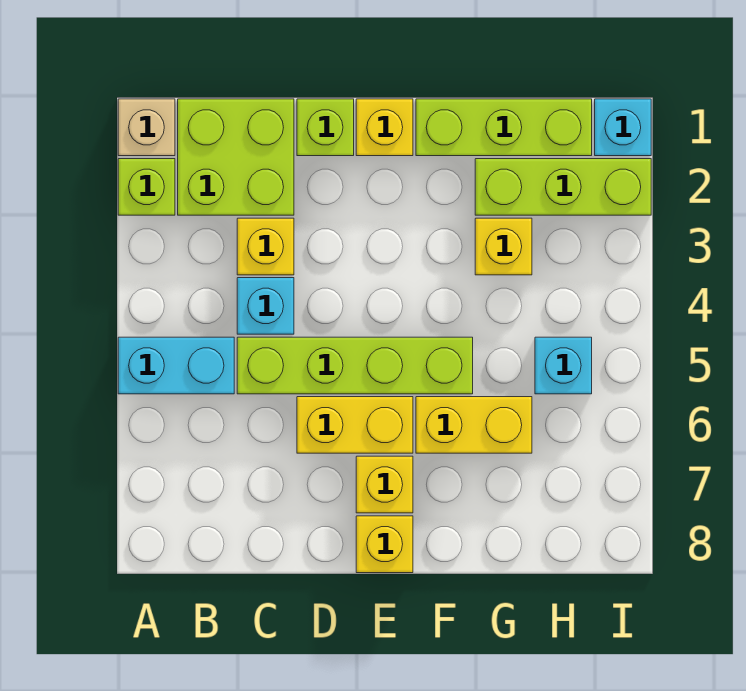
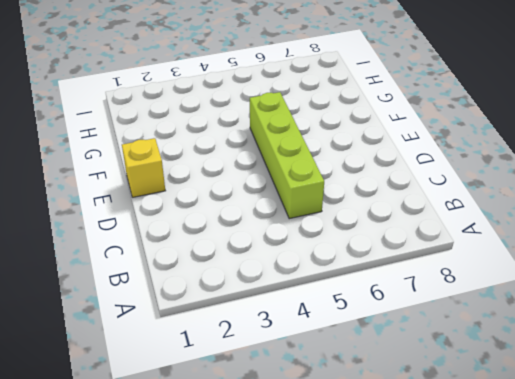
none -> tan brick A1 level 1
none -> lime brick A2 level 1
none -> cyan brick A5:B5 level 1

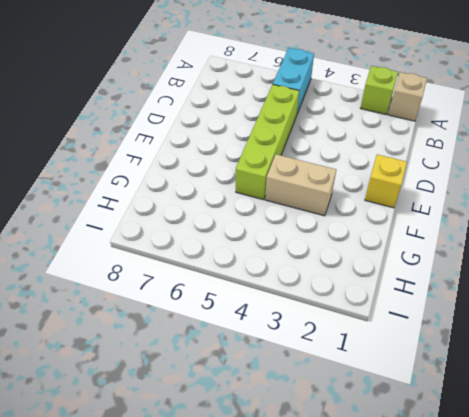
tan brick F3:F4 level 1 -> none
none -> lime brick B1:C2 level 1
none -> yellow brick C3 level 1
none -> cyan brick C4 level 1

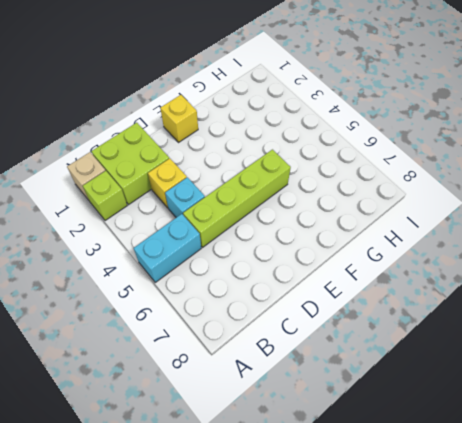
none -> lime brick D1 level 1
none -> yellow brick D6:E6 level 1
none -> yellow brick E7 level 1

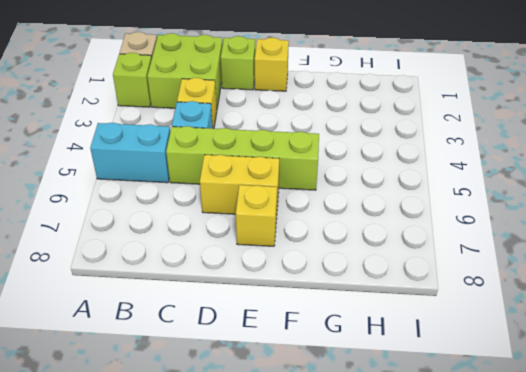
none -> yellow brick E8 level 1
none -> lime brick F1:H1 level 1
none -> yellow brick F6:G6 level 1

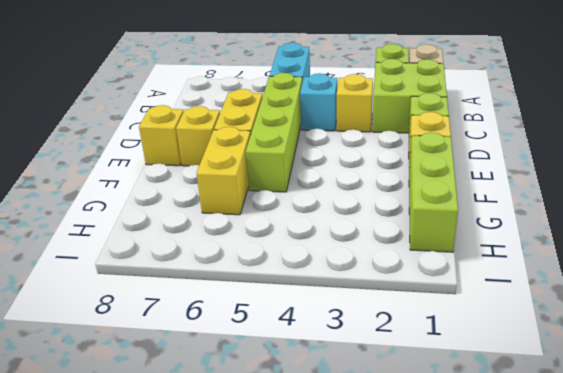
none -> lime brick G2:I2 level 1
none -> yellow brick G3 level 1
none -> cyan brick H5 level 1

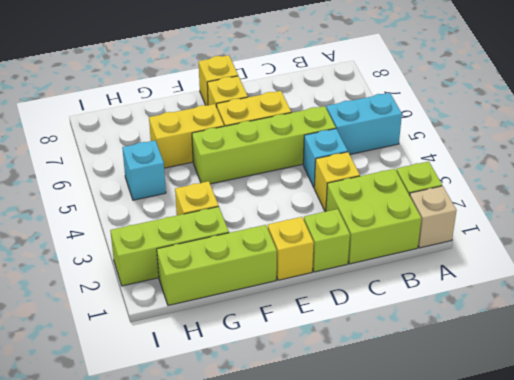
none -> cyan brick I1 level 1

